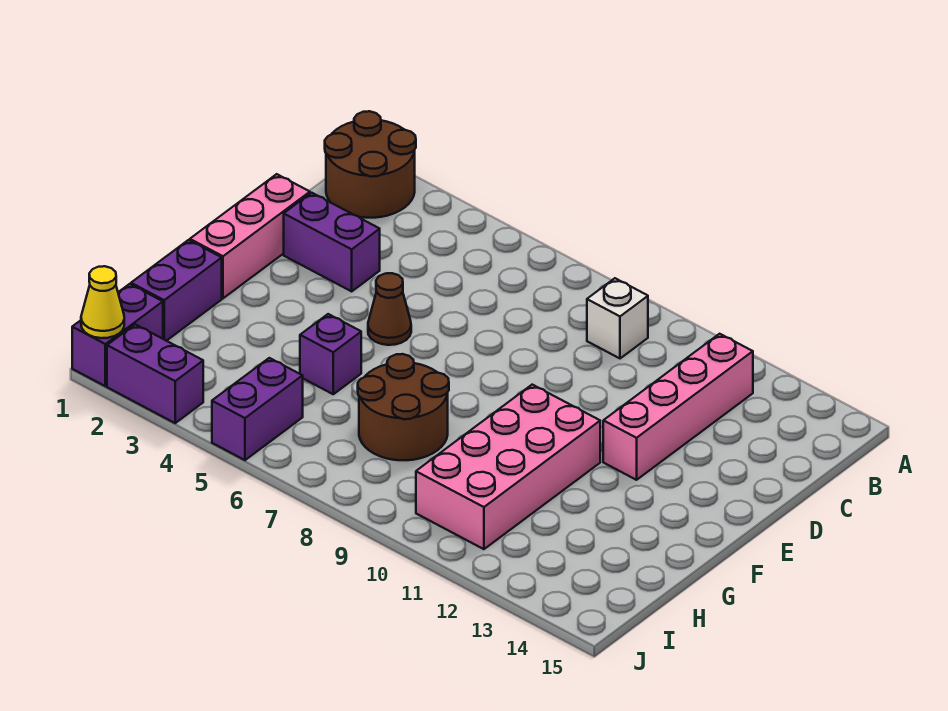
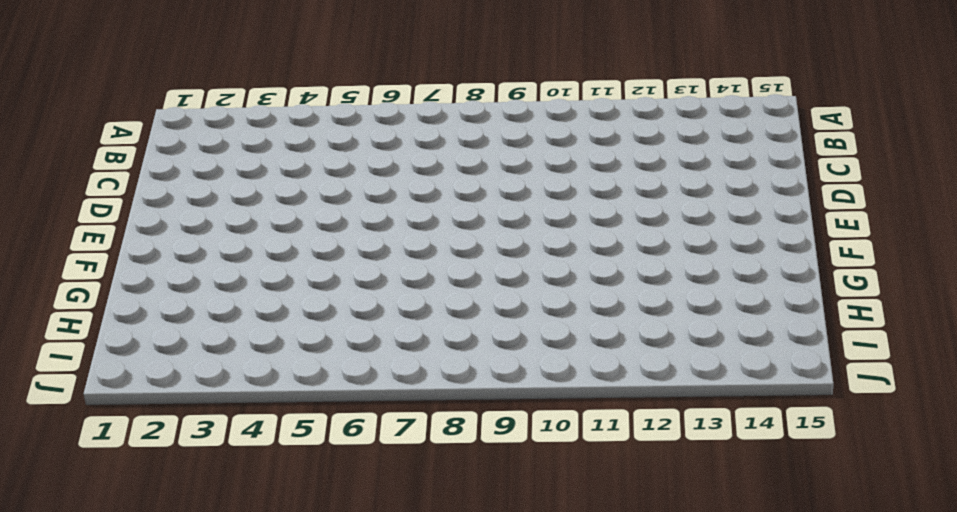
none -> brown round brick A1:B2 level 1
none -> white brick B9 level 1
none -> pink brick B12:E12 level 1

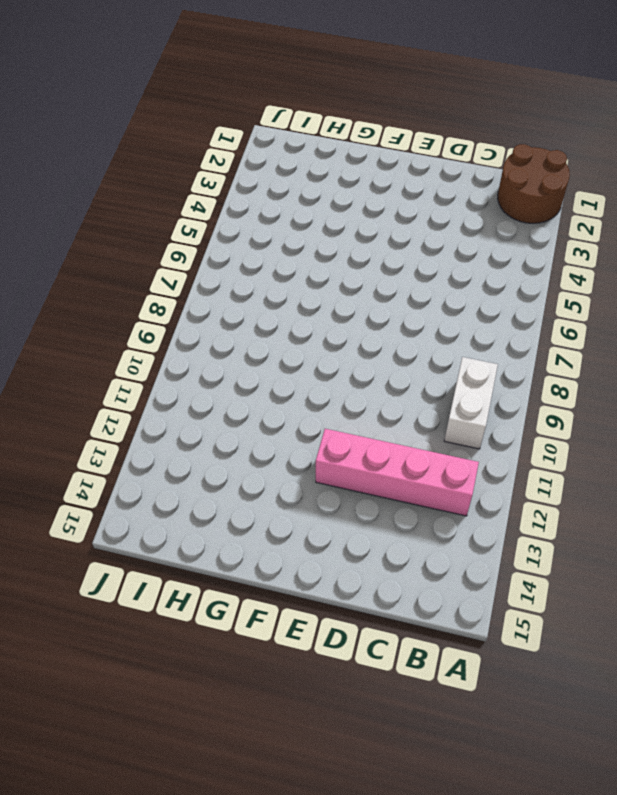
white brick B9:B10 level 1 -> white brick B9 level 1
none -> pink brick D1:F1 level 1
none -> purple brick D2:D3 level 1
none -> brown cone E5 level 1

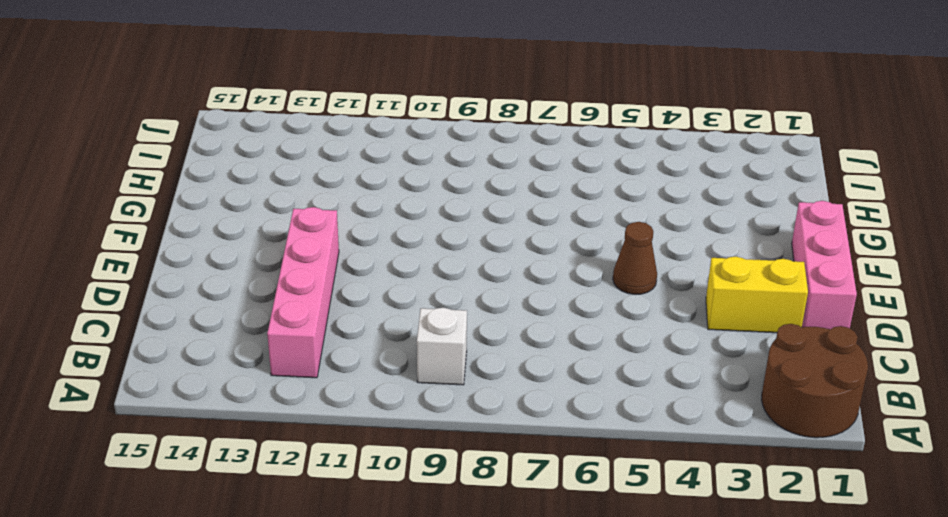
yellow brick D2:D3 level 1 -> purple brick D2:D3 level 1
none -> pink brick F10:I11 level 1
none -> purple brick G1:H1 level 1
none -> purple brick G5 level 1

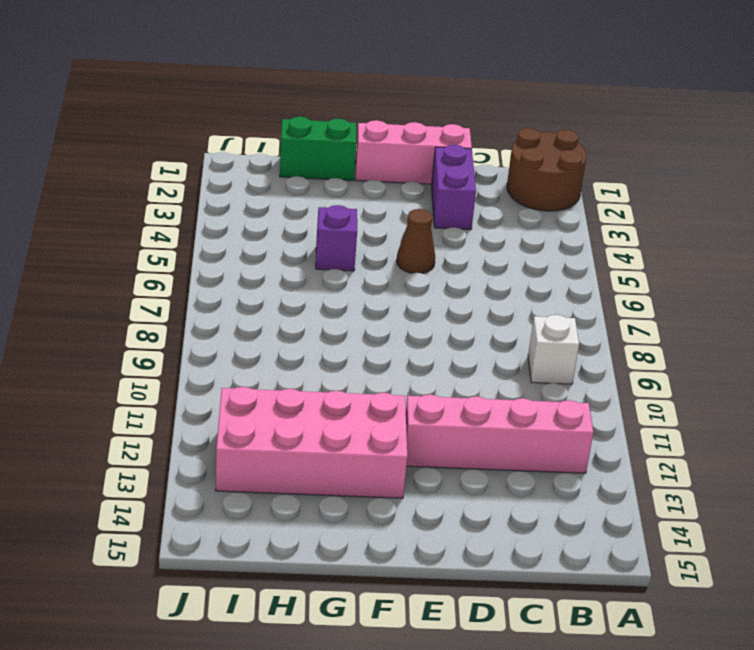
pink brick F12:I13 level 1 -> pink brick F10:I11 level 1
green brick G1:H1 level 1 -> purple brick G1:H1 level 1
none -> brown round brick G7:H8 level 1
none -> purple brick I1:J1 level 1
none -> purple brick I5:J5 level 1

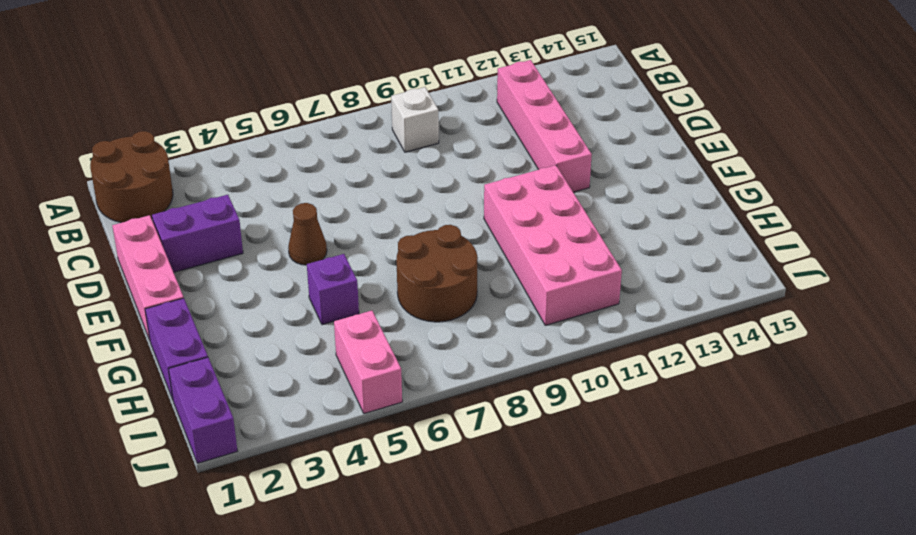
pink brick I5:J5 level 1 -> purple brick I5:J5 level 1
none -> purple brick J2:J3 level 1
none -> yellow cone J1 level 2

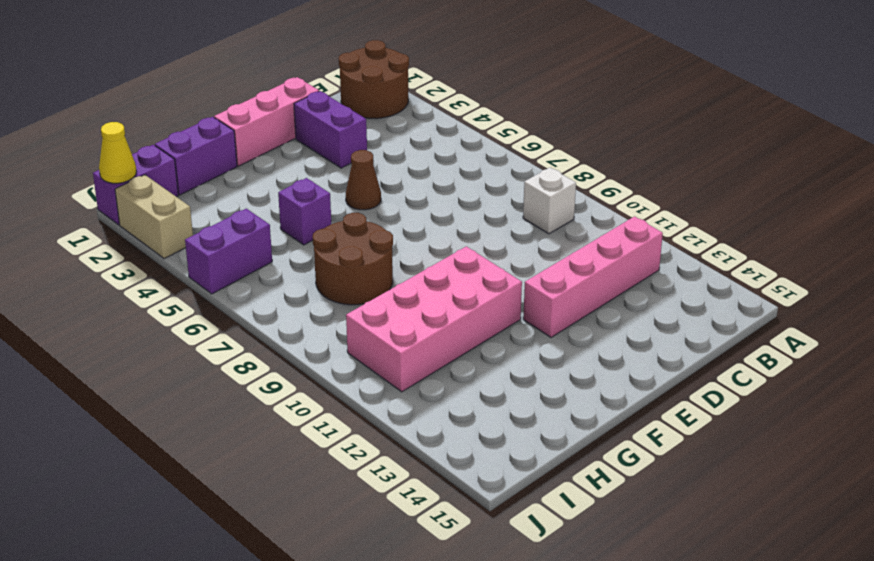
tan brick J2:J3 level 1 -> purple brick J2:J3 level 1

